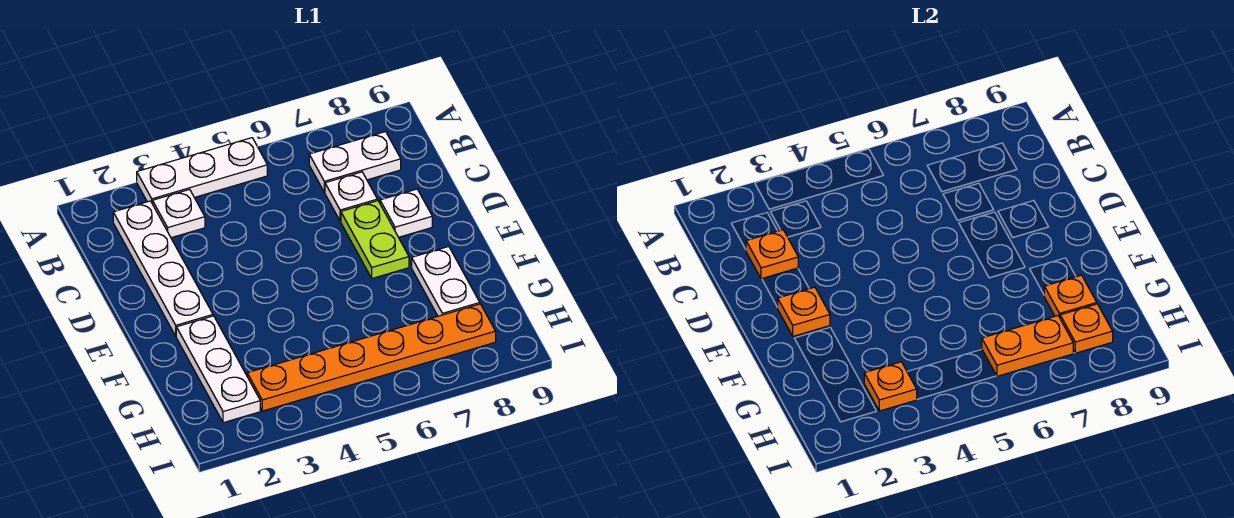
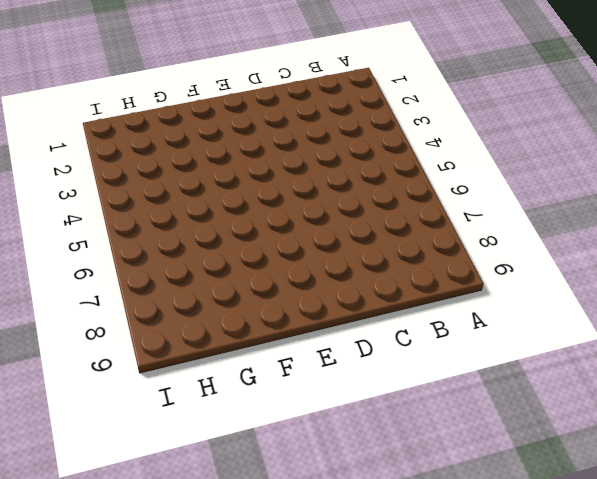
none -> white plate A3:A5 level 1
none -> white plate B2:E2 level 1
none -> white plate B3 level 1

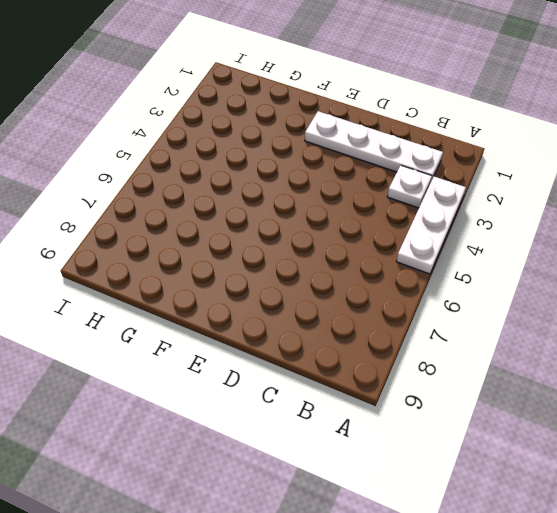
none -> white plate B7:B8 level 1
none -> white plate C7 level 1
none -> lime plate D7:E7 level 1

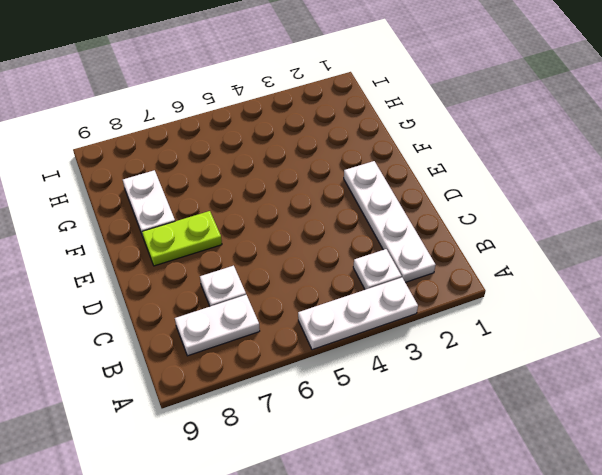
lime plate E7:E8 level 1 -> lime plate D7:E7 level 1
none -> white plate D8 level 1
none -> white plate F2:H2 level 1
none -> orange plate H3:H8 level 1

